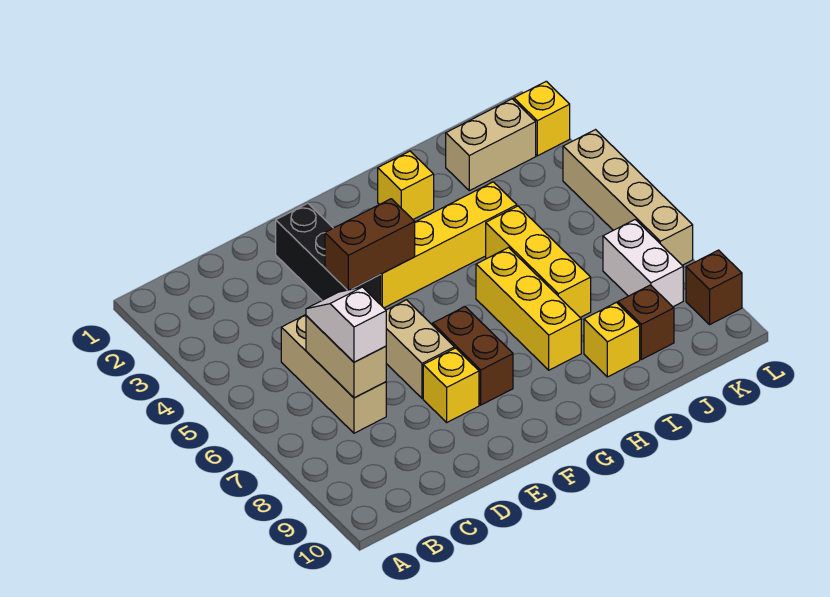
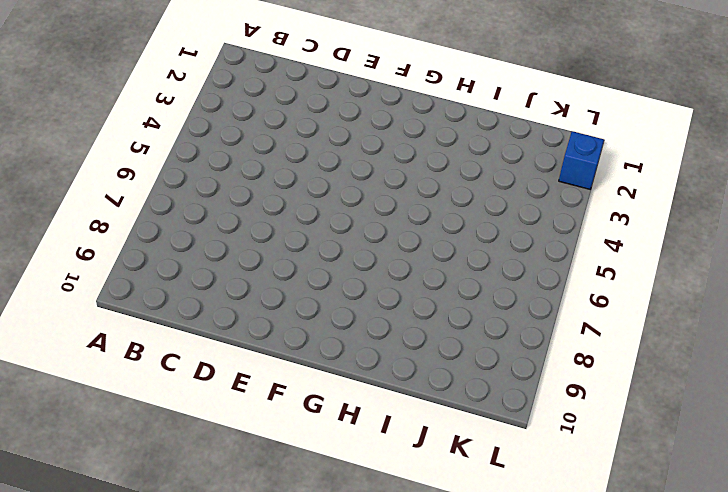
blue brick L2 level 1 -> yellow brick L2 level 1
none -> tan brick C5:C7 level 1
none -> black brick E2:E4 level 1
none -> tan brick E6:E7 level 1

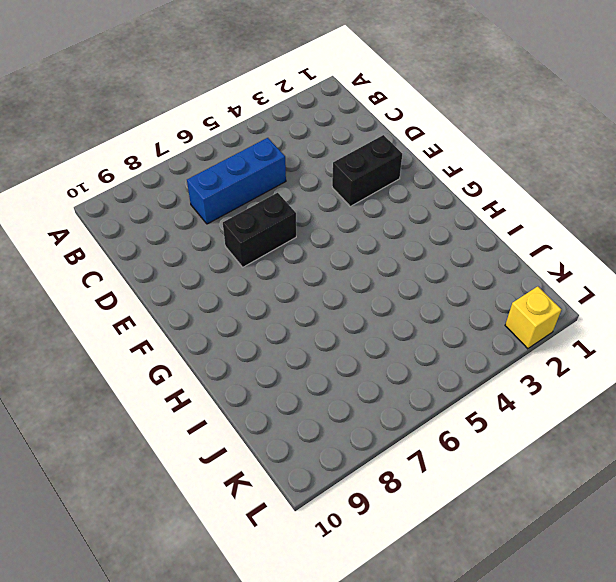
blue brick C5:C7 level 1 -> tan brick C5:C7 level 1
black brick E2:E3 level 1 -> black brick E2:E4 level 1
black brick E6:E7 level 1 -> tan brick E6:E7 level 1
none -> yellow brick E8 level 1
none -> yellow brick F4:I4 level 1
none -> brown brick F7:F8 level 1

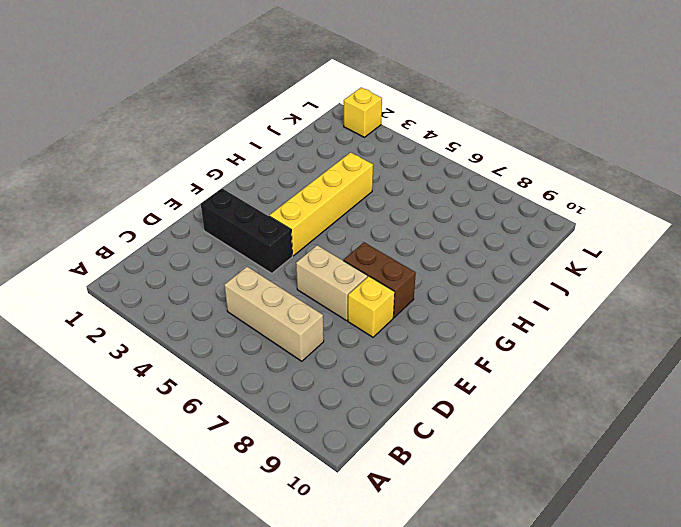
none -> yellow brick H2 level 1
none -> yellow brick H6:H8 level 1
none -> yellow brick I5:I7 level 1

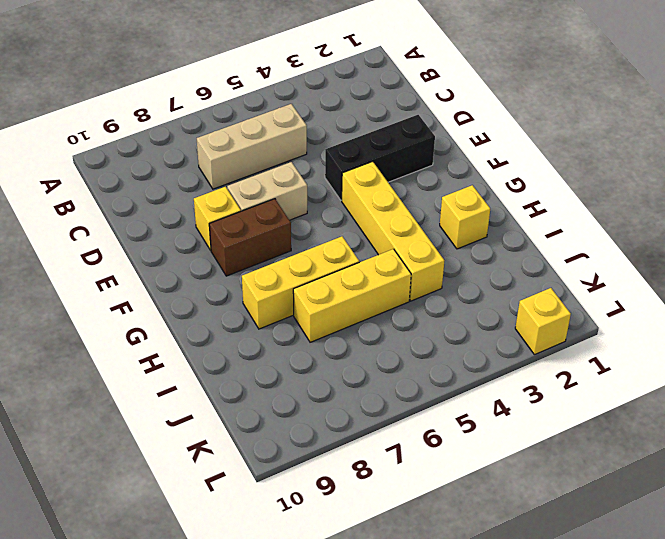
none -> yellow brick I9 level 1
none -> tan brick J2:K2 level 1
none -> brown brick J9 level 1

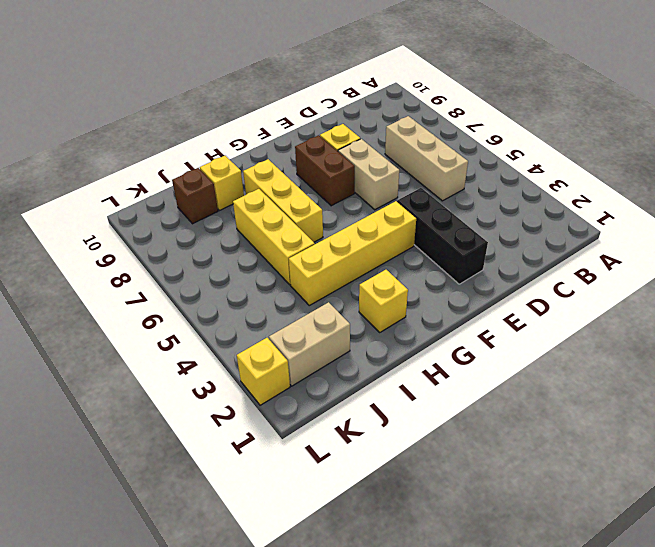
none -> white brick K7:K8 level 1
none -> tan brick L4:L7 level 1
none -> brown brick L9 level 1

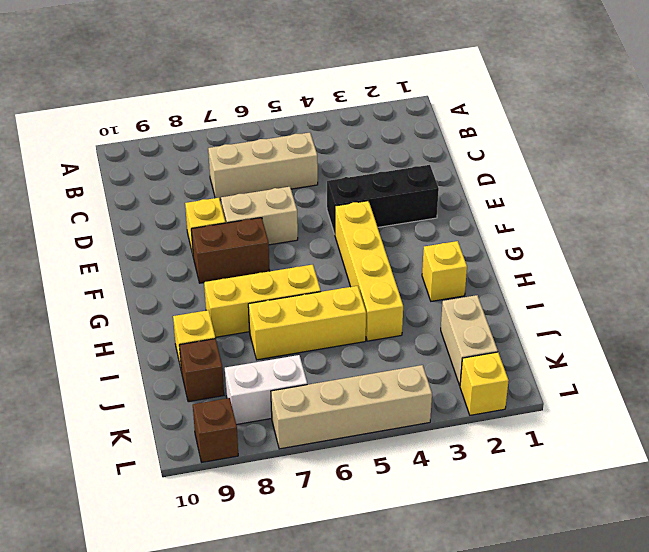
none -> tan brick C6:C7 level 2
none -> brown brick E4:F4 level 2
none -> white slope C6:C7 level 3 top 7

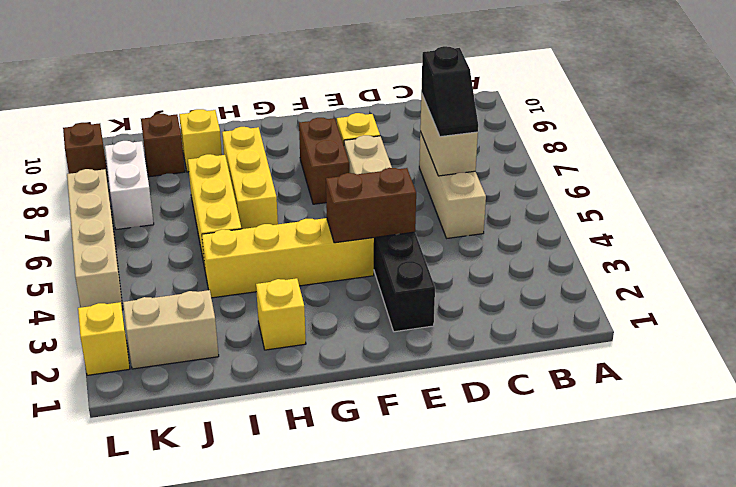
black slope C6:C7 level 3 top 7 -> white slope C6:C7 level 3 top 7

